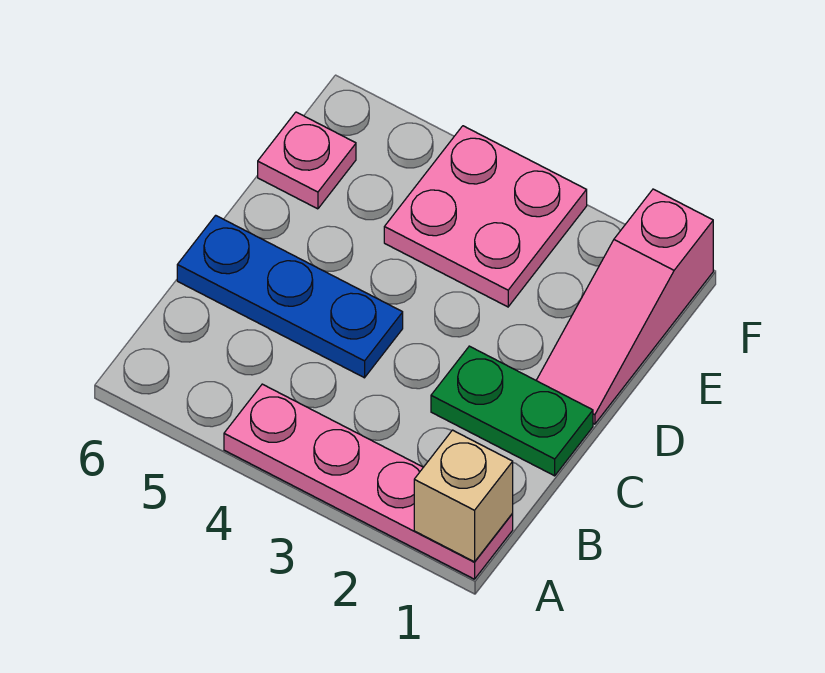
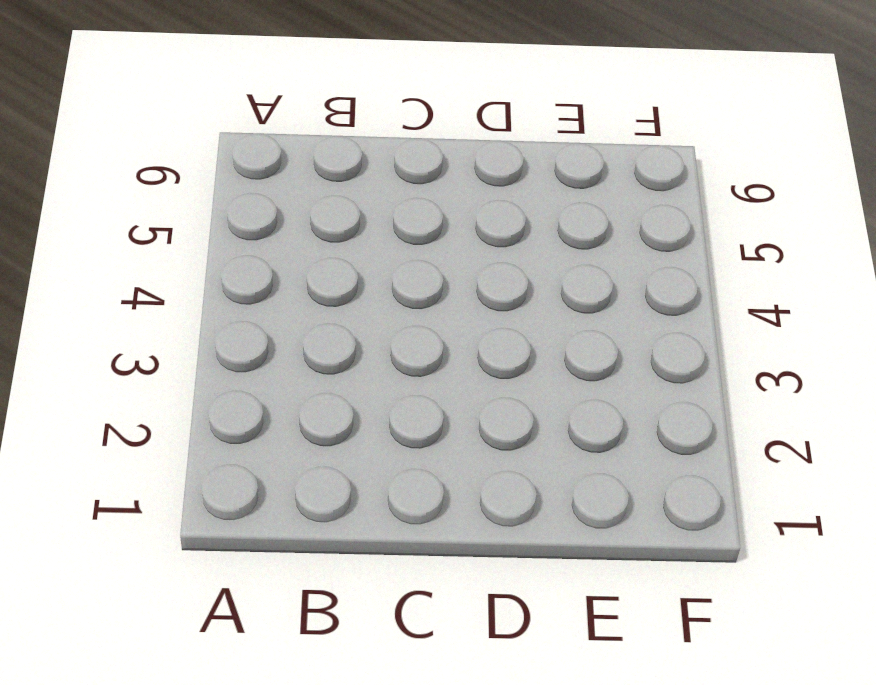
none -> pink plate A1:A4 level 1
none -> green plate C1:C2 level 1

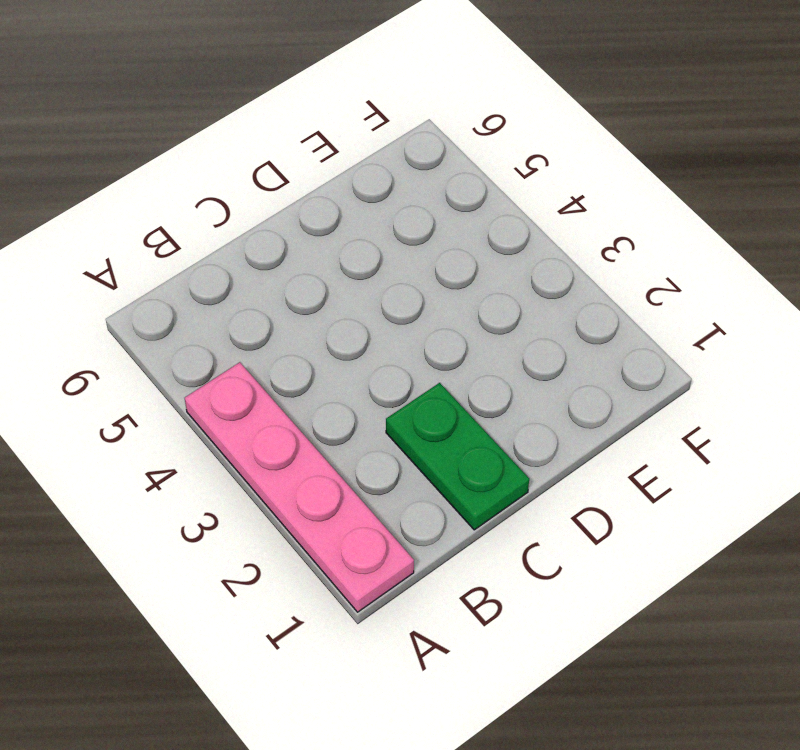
none -> blue plate C4:C6 level 1
none -> pink slope D1:F1 level 1 top F

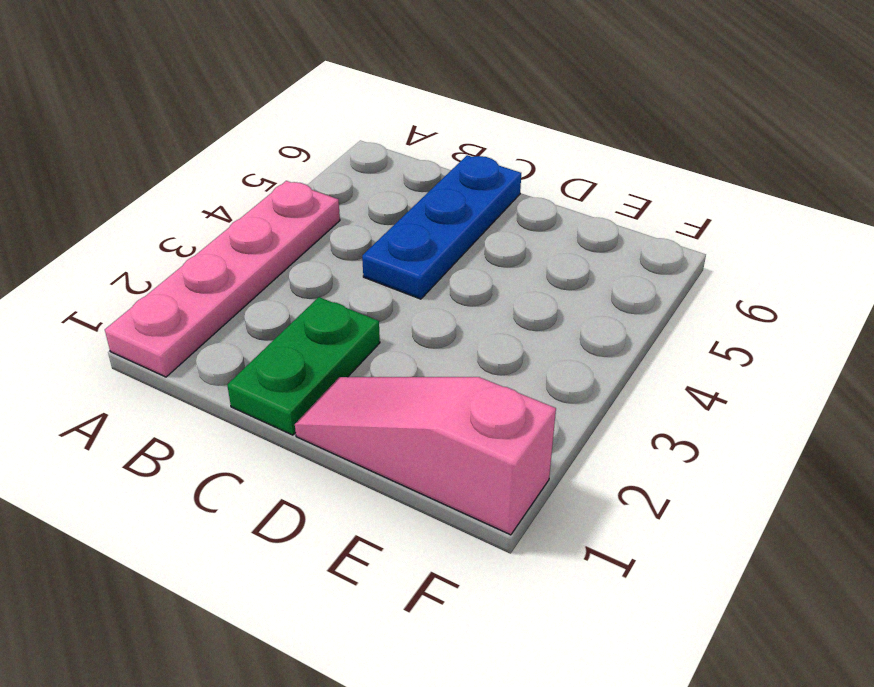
none -> pink plate E3:F4 level 1
none -> pink plate E6 level 1

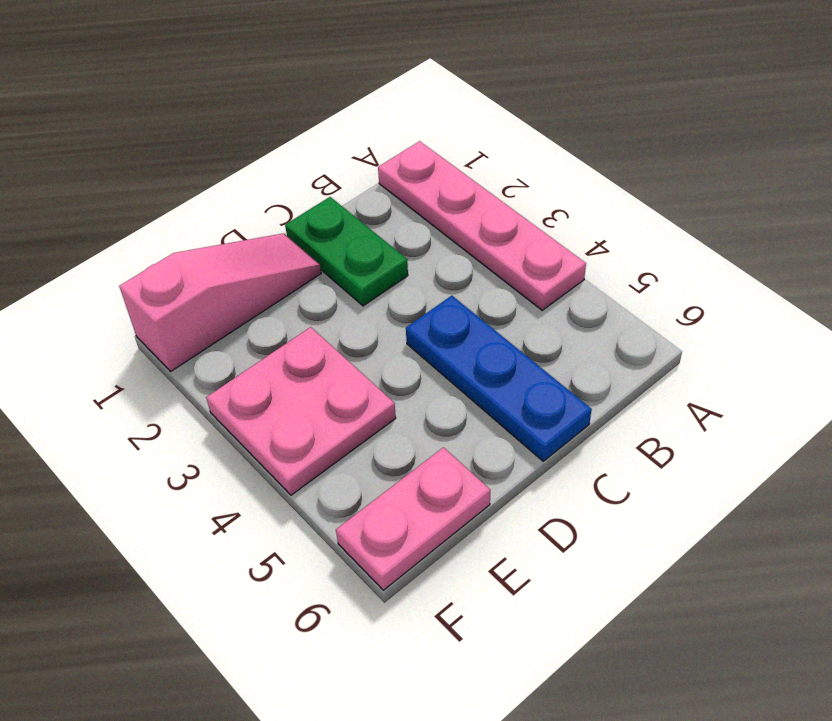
pink plate E6:F6 level 1 -> pink plate E6 level 1
none -> tan brick A1 level 2

